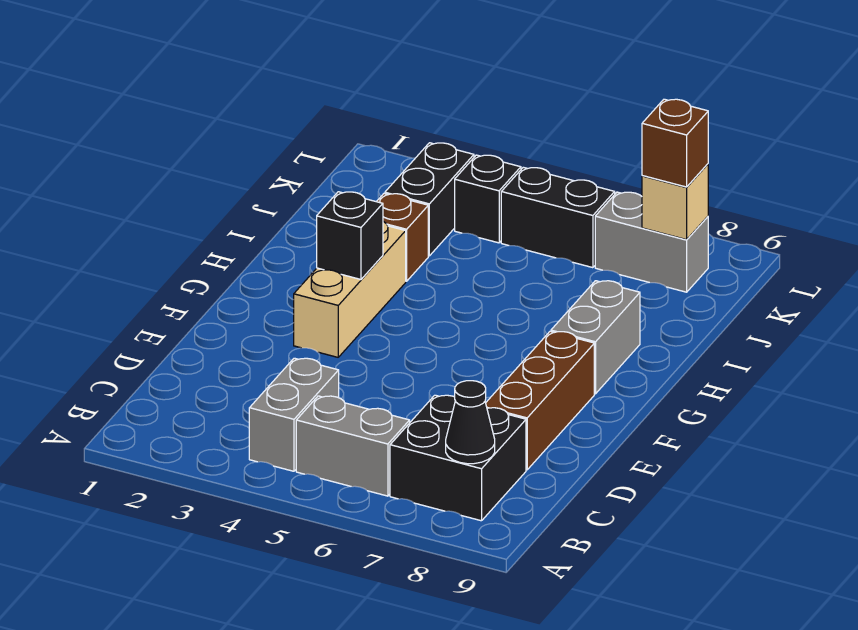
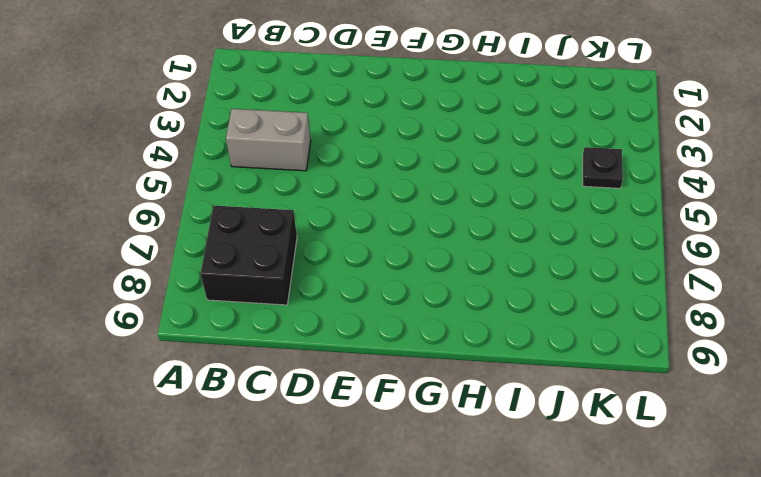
black plate K4 level 1 -> black brick K4 level 1
none -> grey brick B5:B6 level 1
none -> brown brick D8:F8 level 1
none -> tan brick F3:H3 level 1

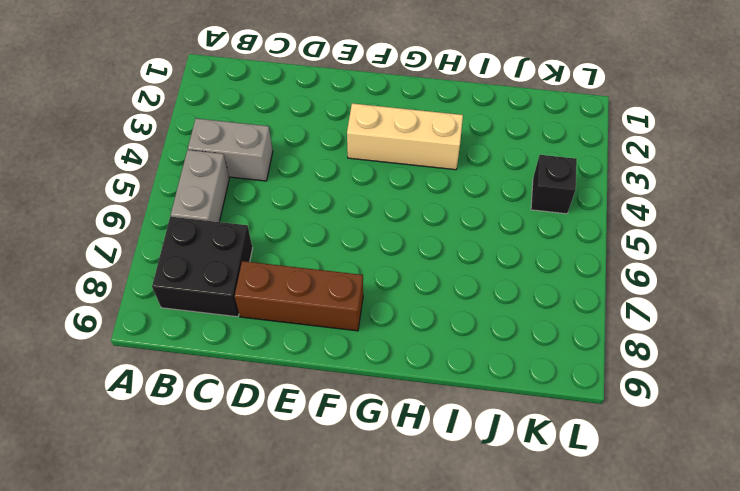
none -> grey brick G8:H8 level 1
none -> brown brick I3 level 1
none -> black brick J3:K3 level 1

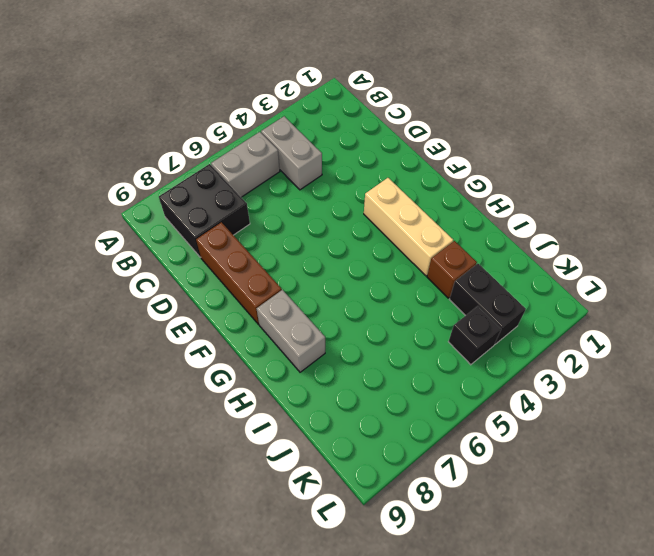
none -> black brick K5:K6 level 1
none -> grey brick K7:K8 level 1
none -> black cone B8 level 2

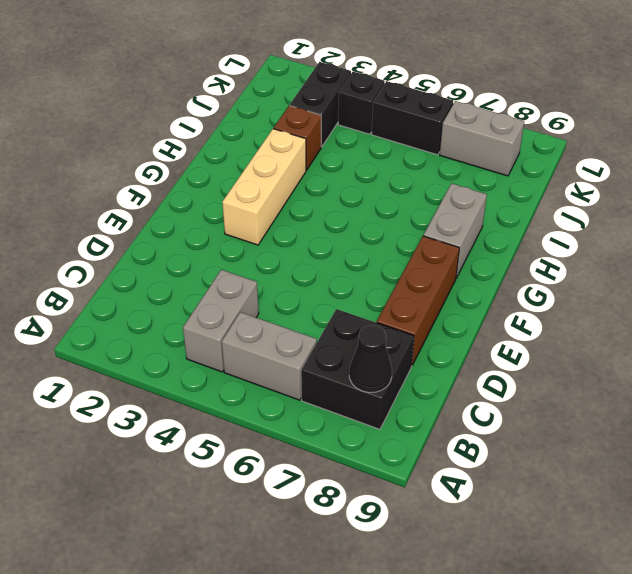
none -> black brick G3 level 2
none -> tan brick K8 level 2
none -> brown brick K8 level 3

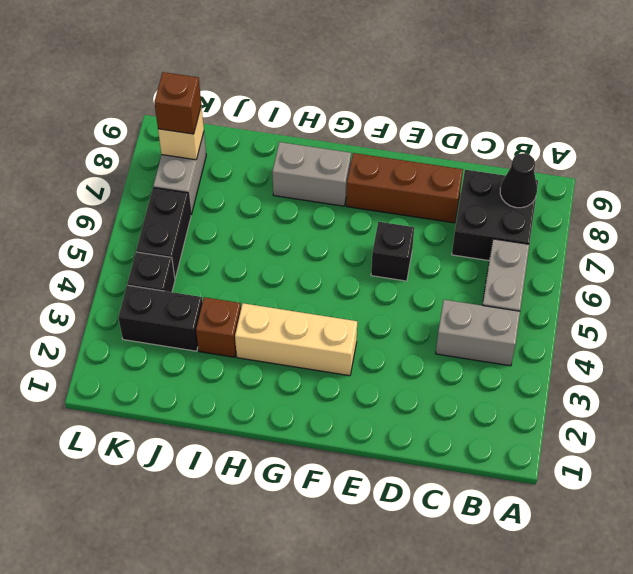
black brick E6 level 1 -> black brick G3 level 2

